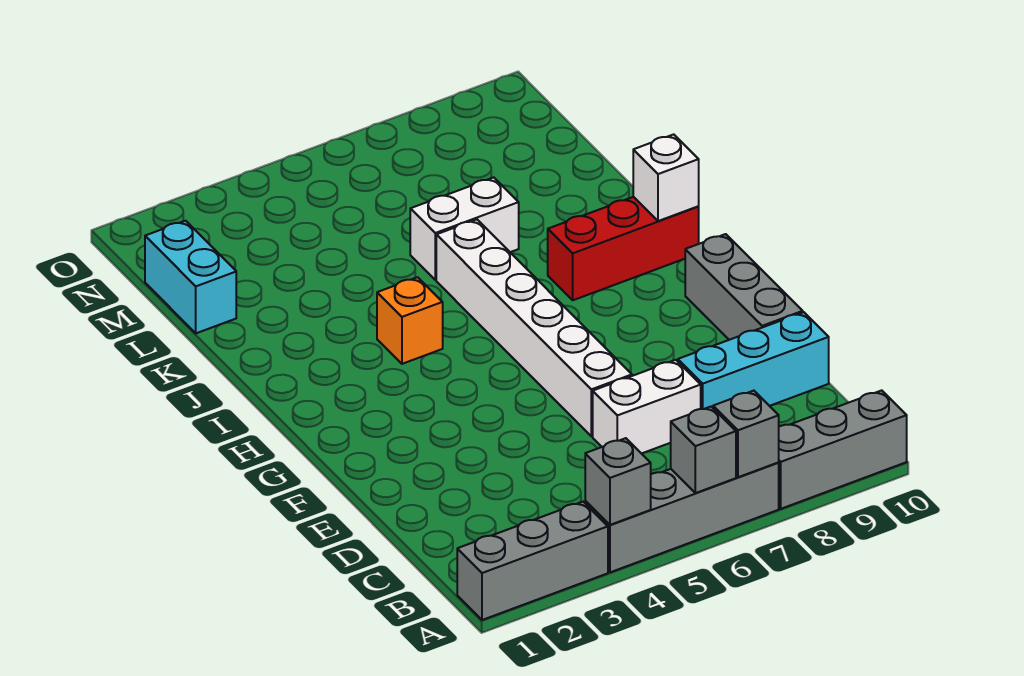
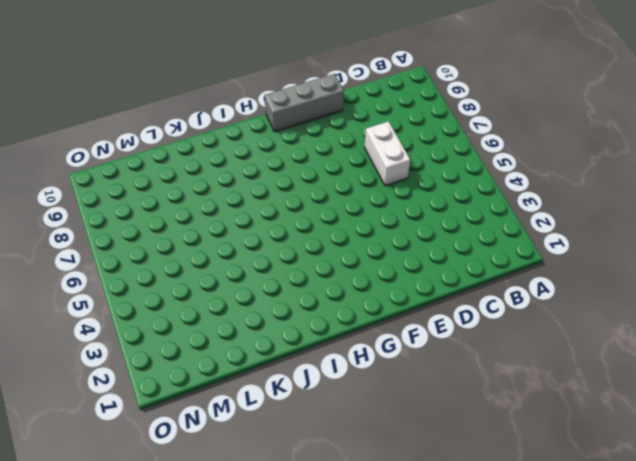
none -> grey brick A1:A3 level 1
none -> grey brick A4:A7 level 1
none -> grey brick A8:A10 level 1

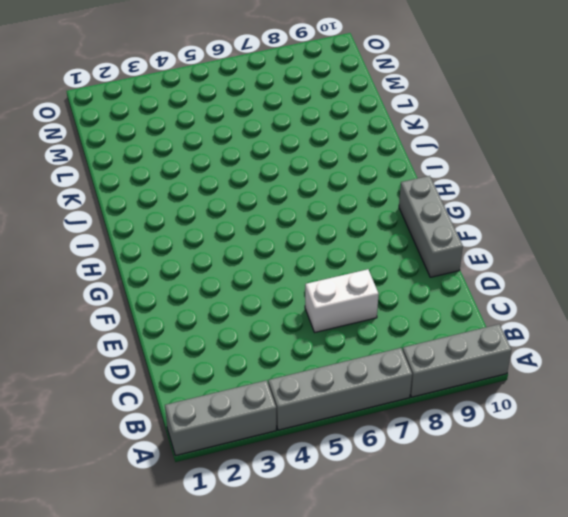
none -> cyan brick D8:D10 level 1
none -> white brick E6:J6 level 1
none -> orange brick I4 level 1

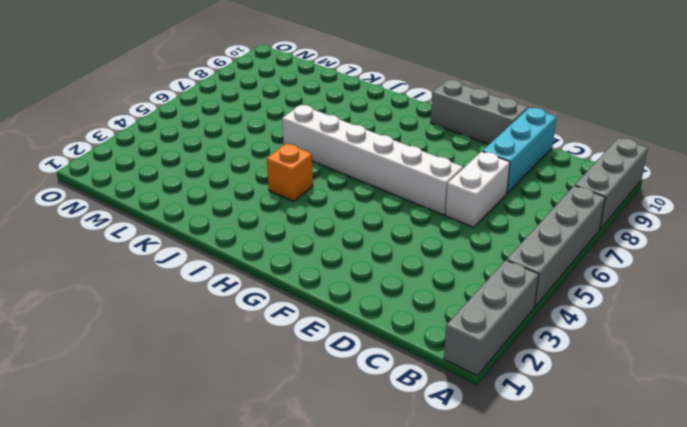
none -> red brick I8:I10 level 1
none -> white brick K6:K7 level 1
none -> cyan brick L1:M1 level 1

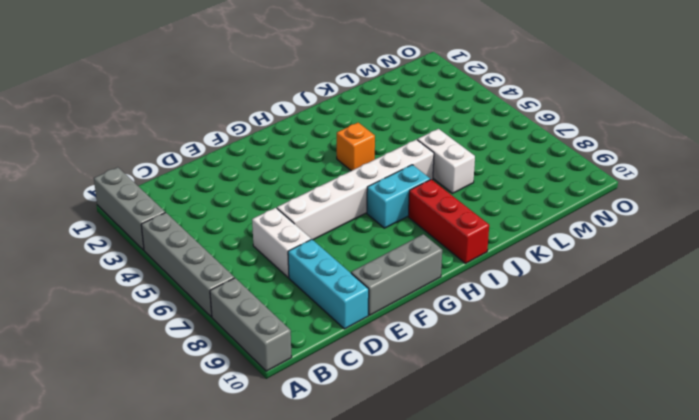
cyan brick H7:I7 level 1 -> cyan brick L1:M1 level 1
none -> grey brick A4 level 2
none -> grey brick A6 level 2
none -> grey brick A7 level 2

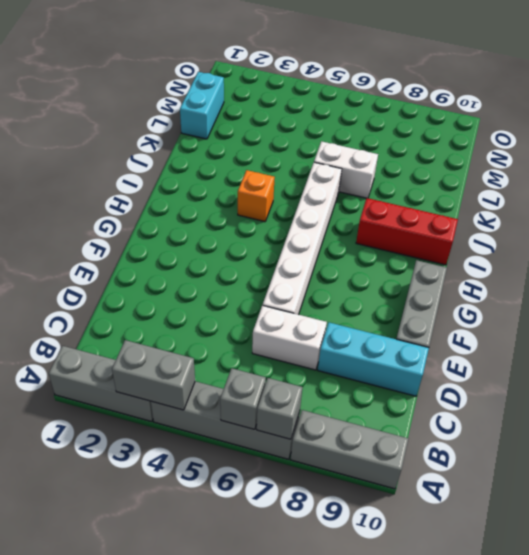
grey brick A3:A4 level 2 -> grey brick A4 level 2
none -> white brick I10 level 2

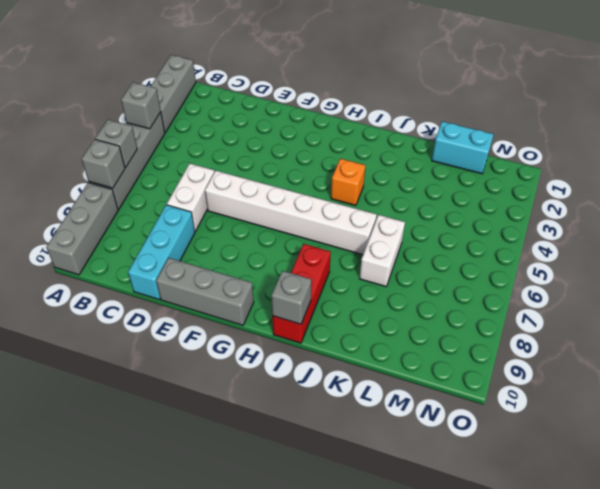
grey brick I10 level 2 -> white brick I10 level 2

